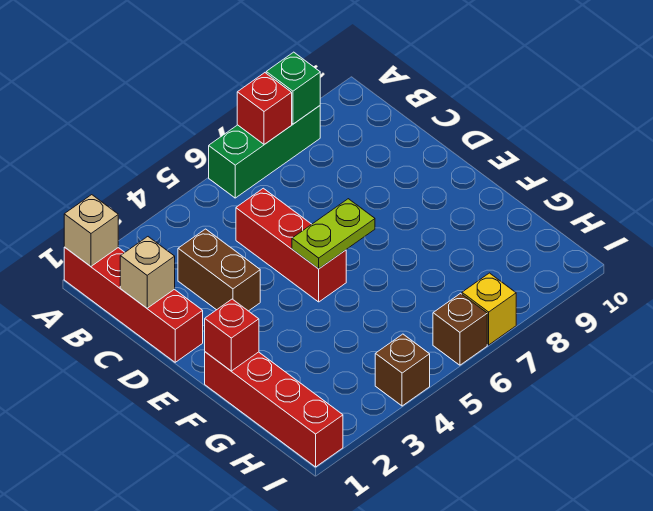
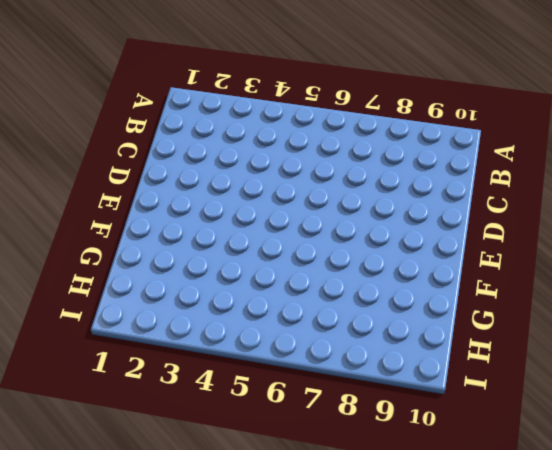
none -> red brick A1:D1 level 1
none -> green brick A6:A8 level 1
none -> brown brick C3:D3 level 1

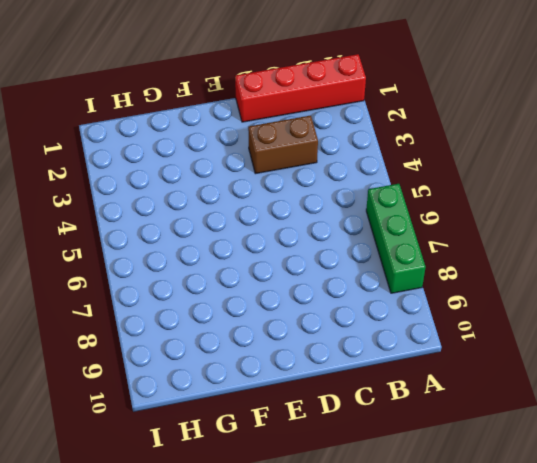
none -> red brick C5:E5 level 1
none -> red brick F1:I1 level 1
none -> brown brick I4 level 1

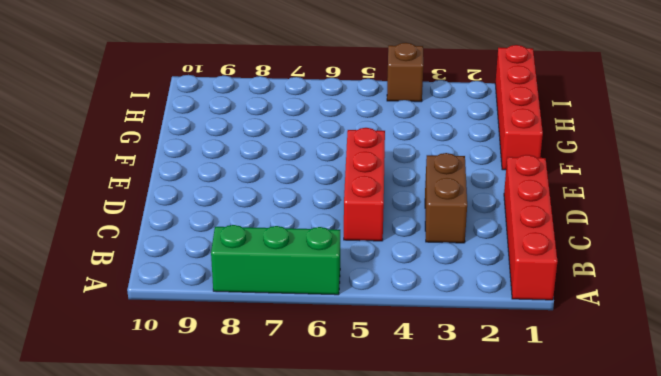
none -> brown brick I6 level 1
none -> yellow brick I7 level 1
none -> tan brick A1 level 2

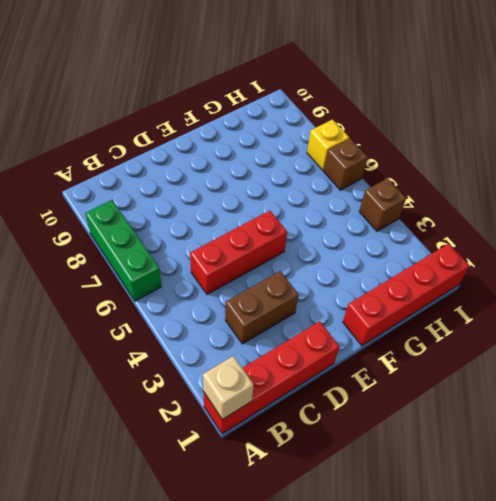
none -> red brick A7 level 2
none -> green brick A8 level 2
none -> tan brick C1 level 2

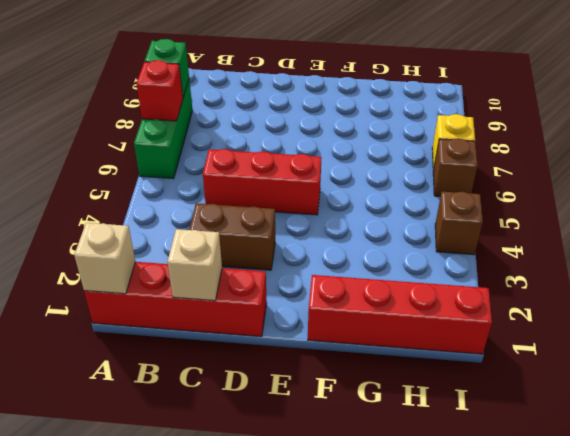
none -> lime plate E5:E6 level 2
none -> red brick F1 level 2

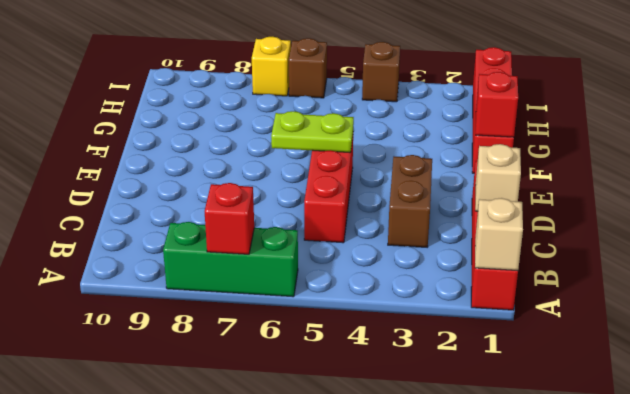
none -> green brick A8 level 2

